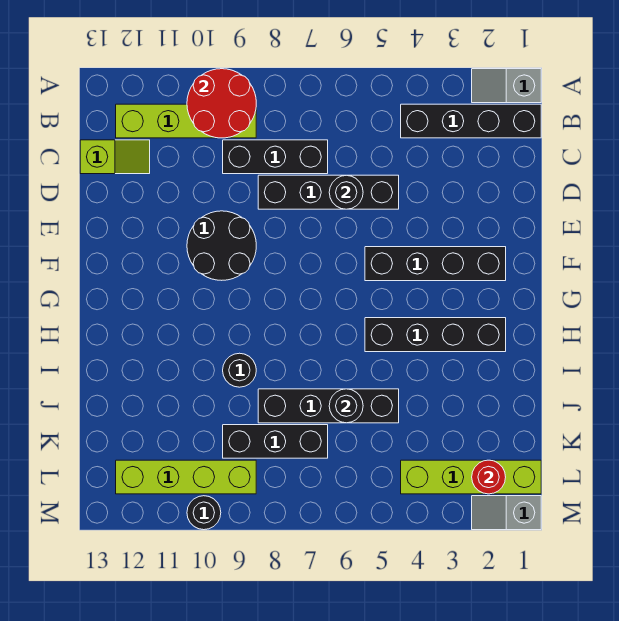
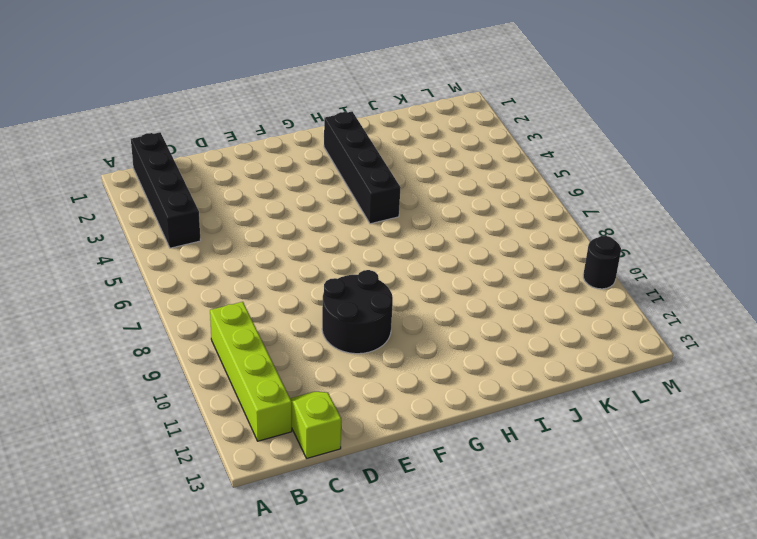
none -> grey slope A1:A2 level 1 top 1
none -> black brick C7:C9 level 1
none -> black brick D5:D8 level 1

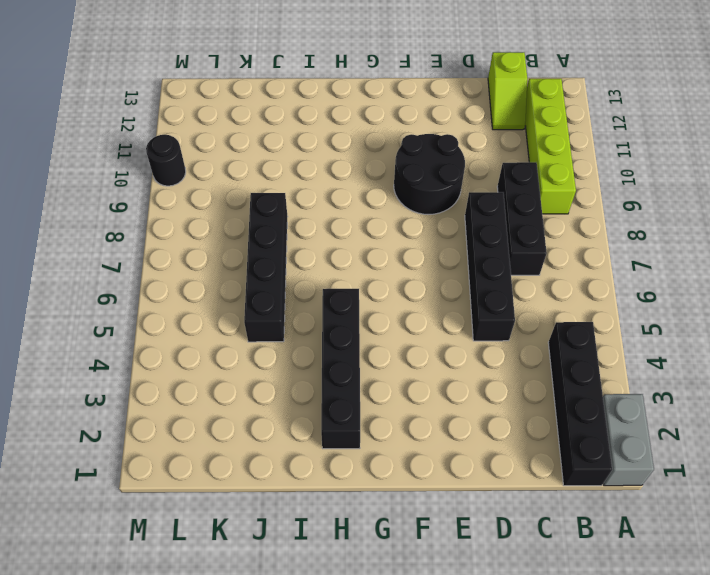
grey brick A1:A2 level 1 -> grey slope A1:A2 level 1 top 1
none -> black brick F2:F5 level 1
none -> black round brick I9 level 1
none -> black brick K7:K9 level 1

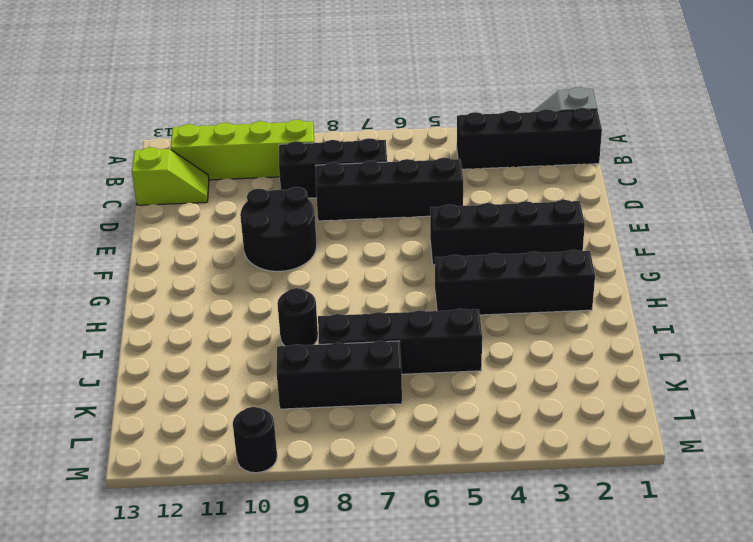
none -> lime brick L1:L4 level 1
none -> lime brick L9:L12 level 1
none -> grey slope M1:M2 level 1 top 1

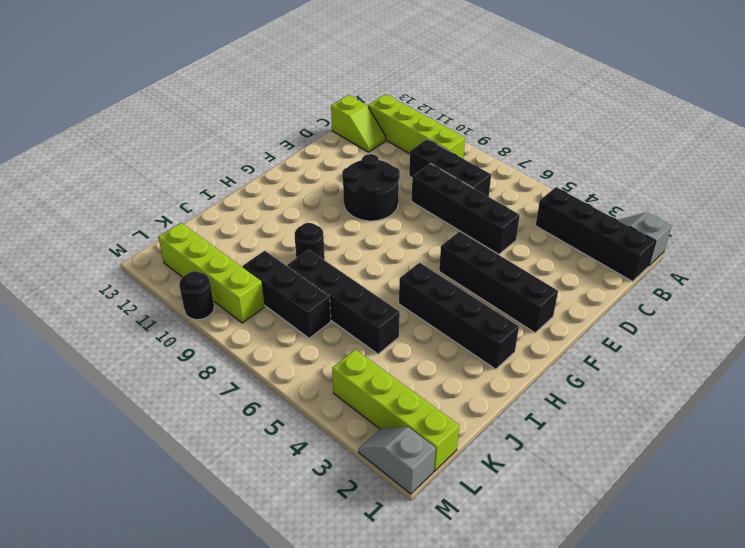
none -> red round brick A9:B10 level 2
none -> black round brick D6 level 2
none -> black round brick J6 level 2

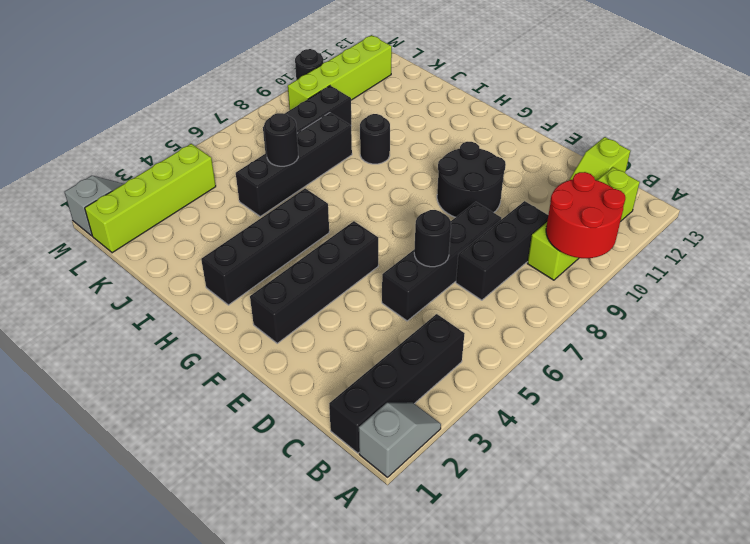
none -> red round brick L2 level 2

